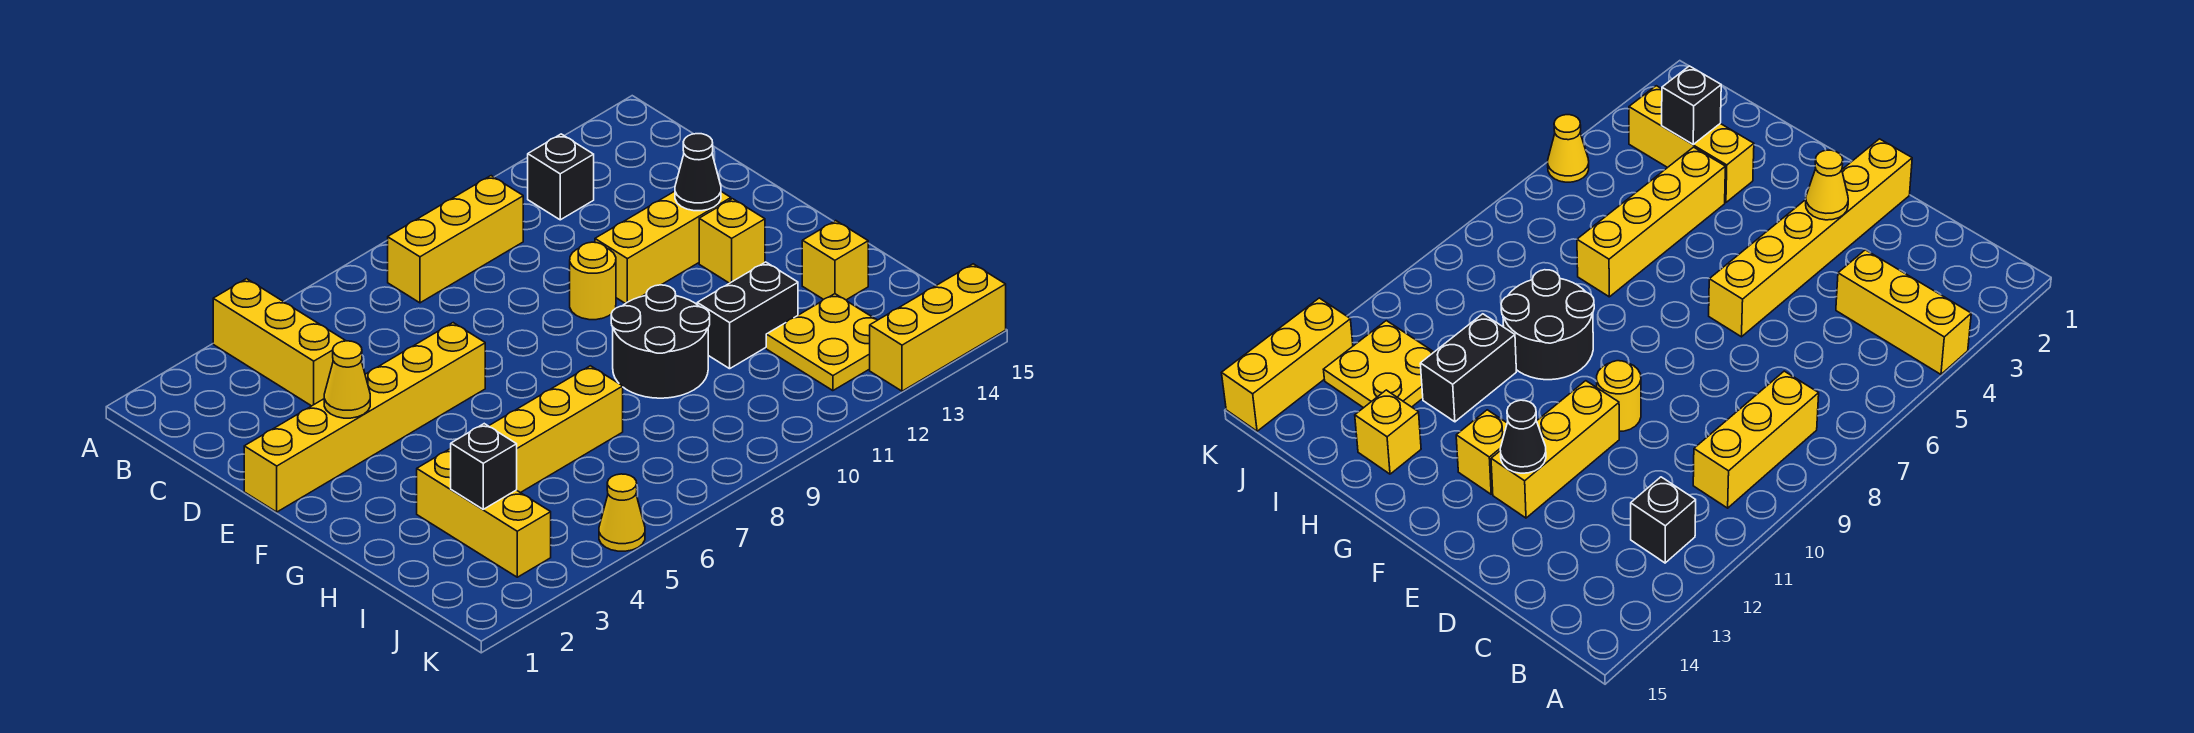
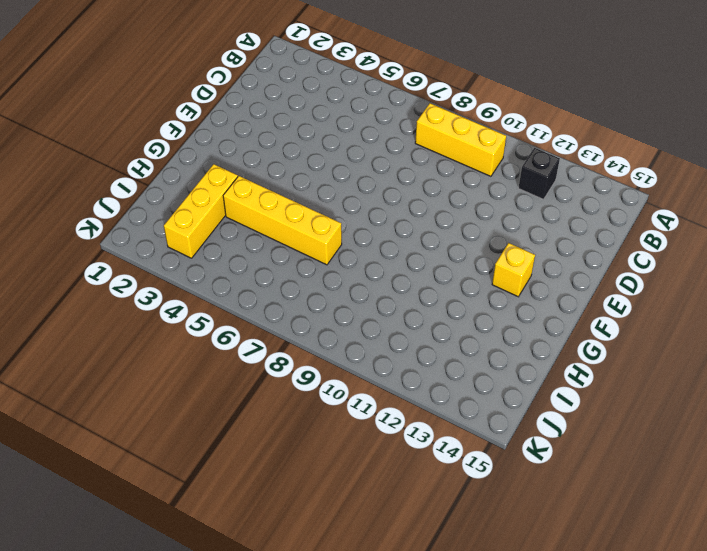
none -> yellow brick A4:C4 level 1
none -> yellow brick E1:E6 level 1
none -> yellow round brick E10 level 1

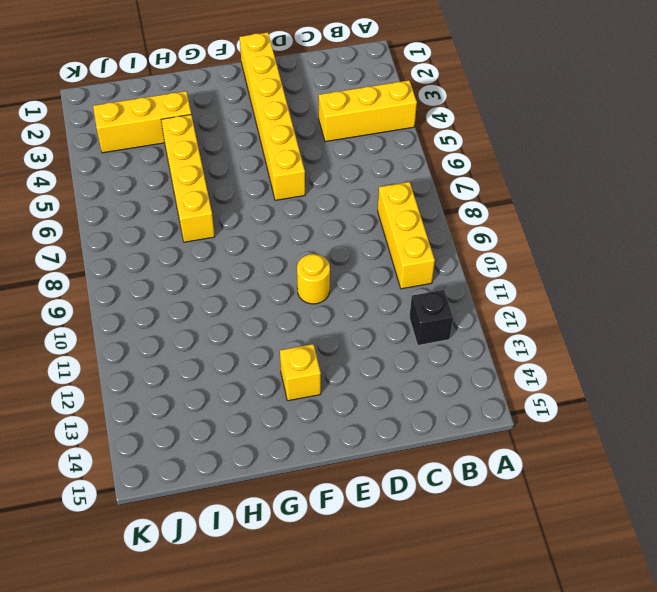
none -> yellow brick E11:E13 level 1
none -> black round brick G9:H10 level 1
none -> black brick H11:H12 level 1

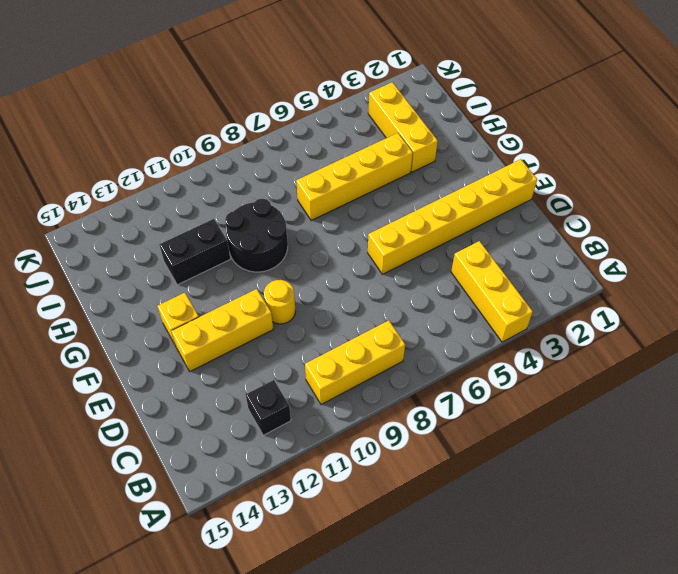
none -> yellow brick H14 level 1
none -> yellow plate I12:J13 level 1
none -> yellow cone K5 level 1

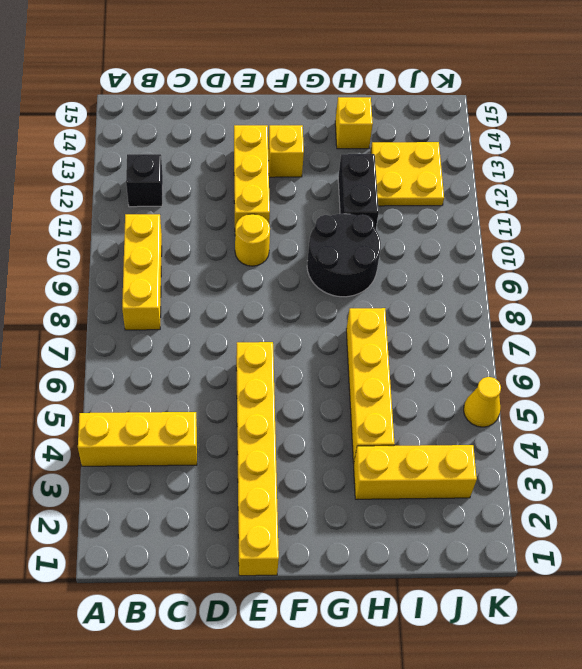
none -> yellow brick K13:K15 level 1
none -> yellow cone E3 level 2
none -> black cone E13 level 2

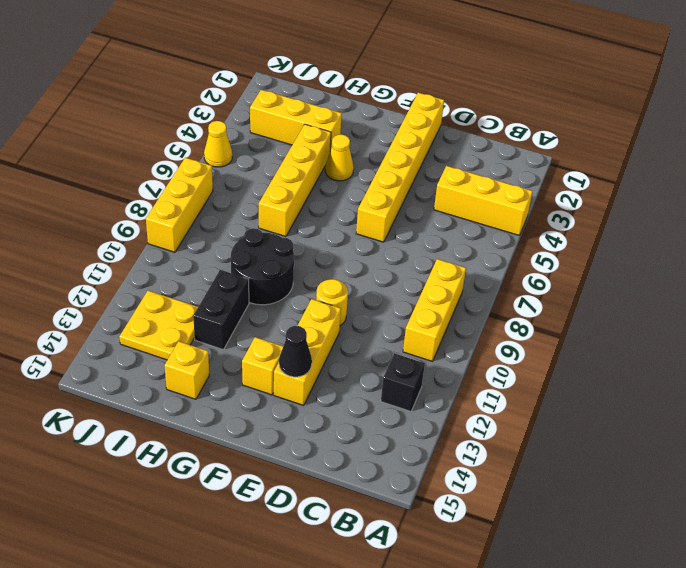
yellow cone G4 level 1 -> yellow cone E3 level 2
yellow brick K7:K9 level 1 -> yellow brick K13:K15 level 1
none -> black brick I3 level 2

